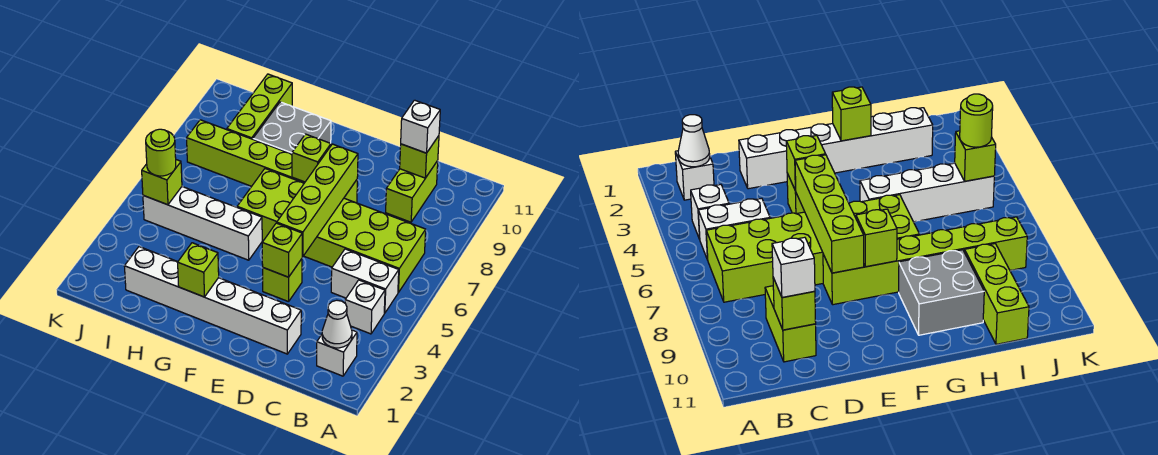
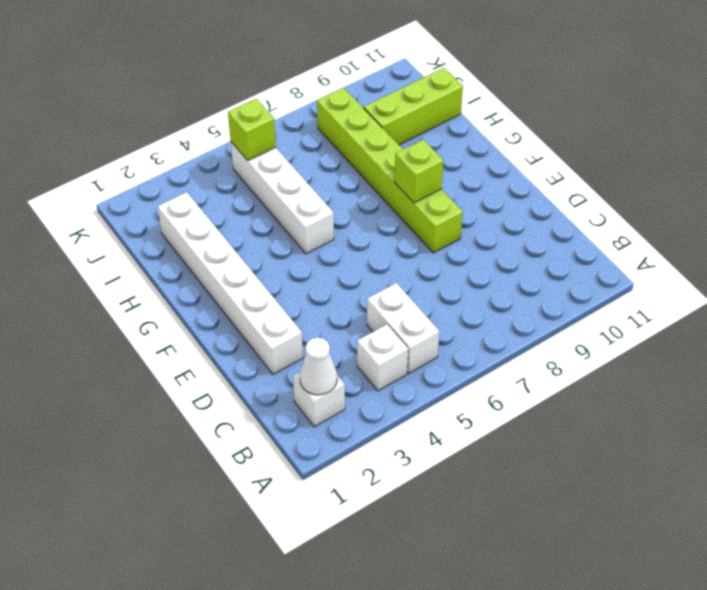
none -> lime brick B6:G7 level 1
none -> lime brick C9:C10 level 1
none -> lime brick E4 level 1

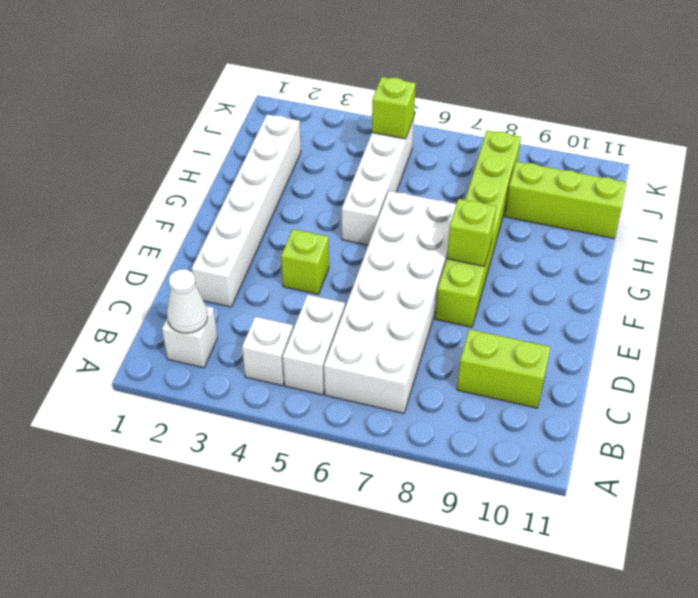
white brick B6:G7 level 1 -> lime brick B6:G7 level 1
none -> grey brick G9:H10 level 1
none -> lime brick C10 level 2
none -> lime brick E4 level 2

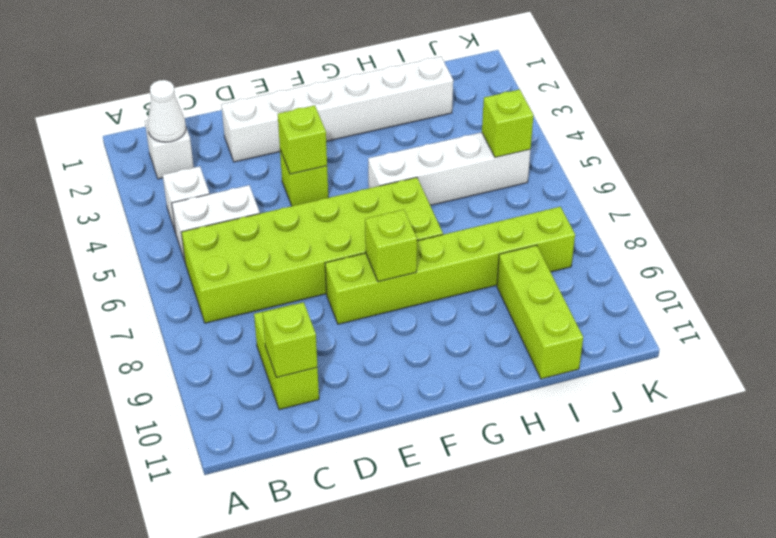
none -> grey brick G9:H10 level 1
none -> lime brick E5:E8 level 2
none -> lime brick G2 level 2

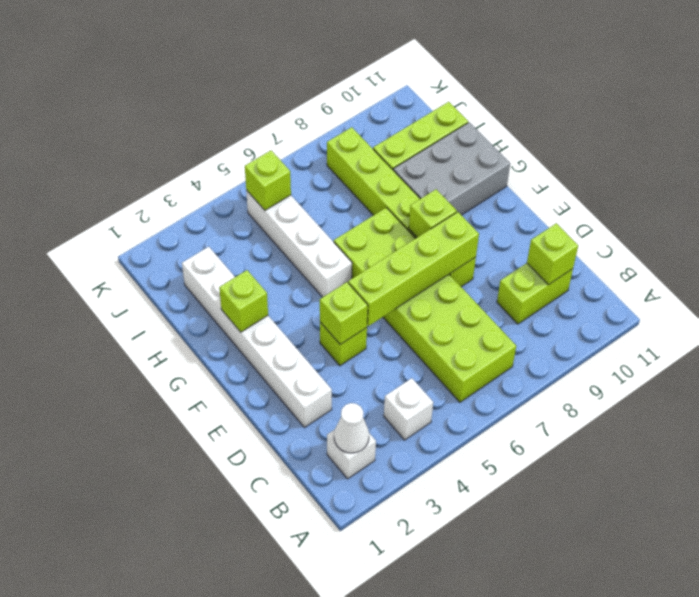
grey brick G9:H11 level 1 -> grey brick G9:H10 level 1
none -> white brick B5:C5 level 1
none -> white brick C10 level 3
none -> lime round brick J5 level 3

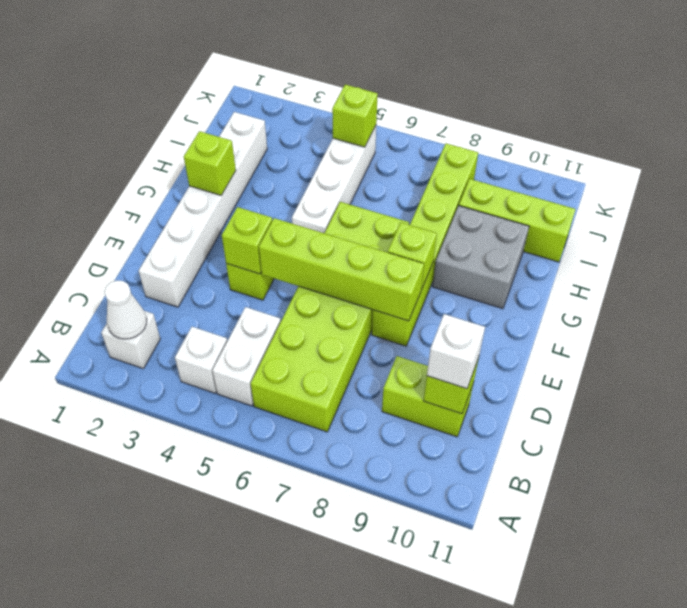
none -> lime round brick J5 level 3

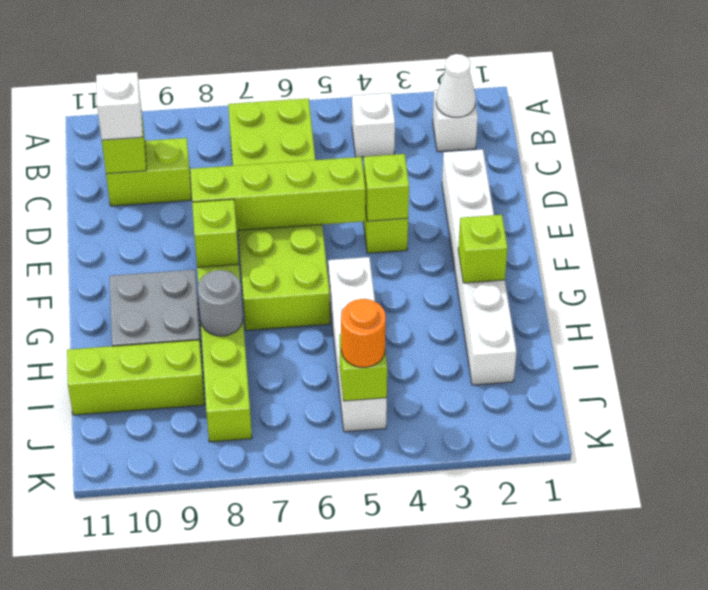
grey round brick H8 level 2 -> none
orange round brick J5 level 3 -> lime round brick J5 level 3
none -> white brick B5:C5 level 1

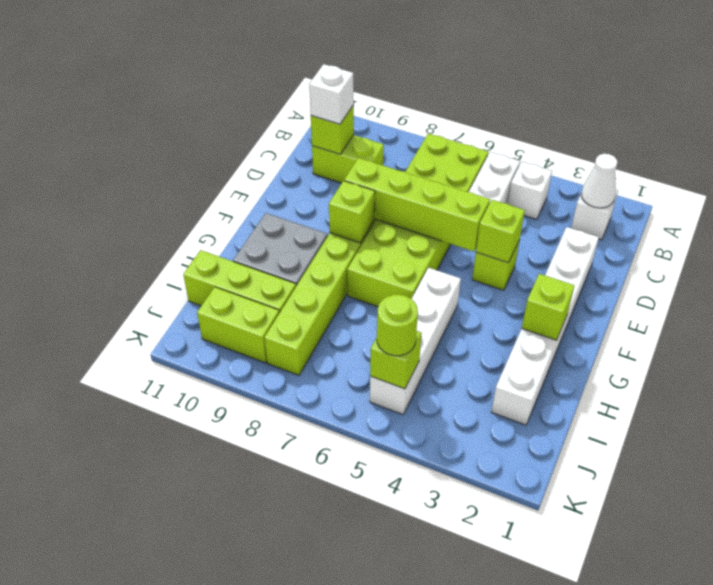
lime brick J9:J10 level 1 -> none

